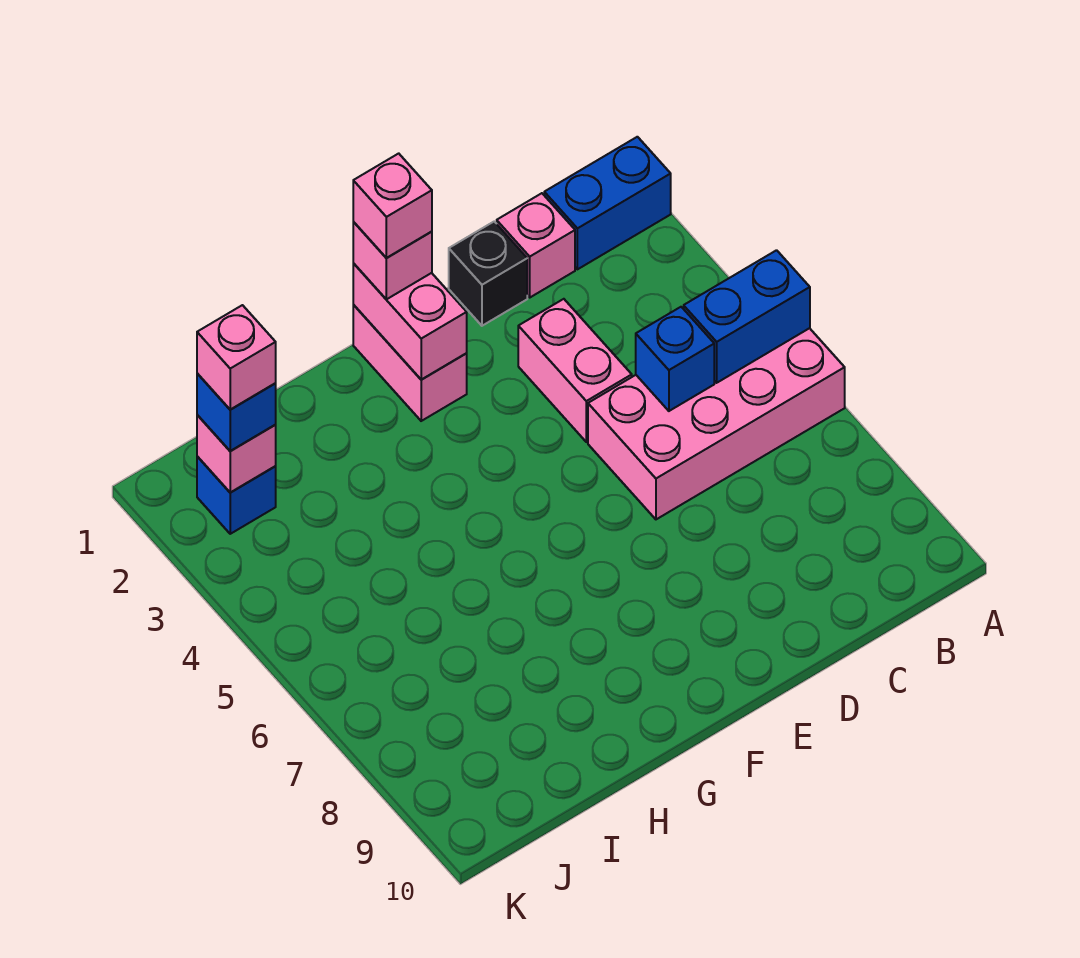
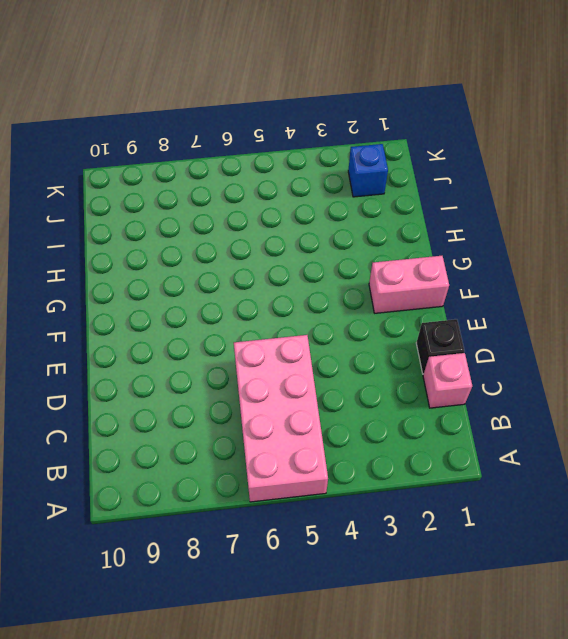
none -> blue brick A1:B1 level 1
none -> pink brick D3:D4 level 1
none -> blue brick A5:B5 level 2

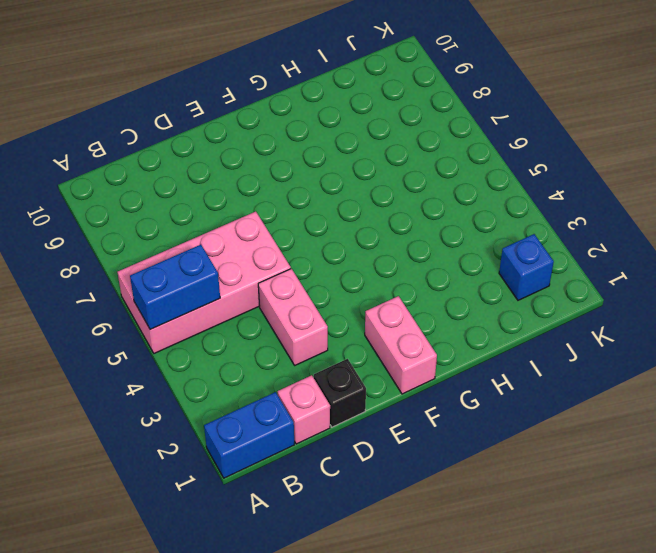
none -> blue brick C5 level 2
none -> pink brick F1:F2 level 2
none -> pink brick J2 level 2

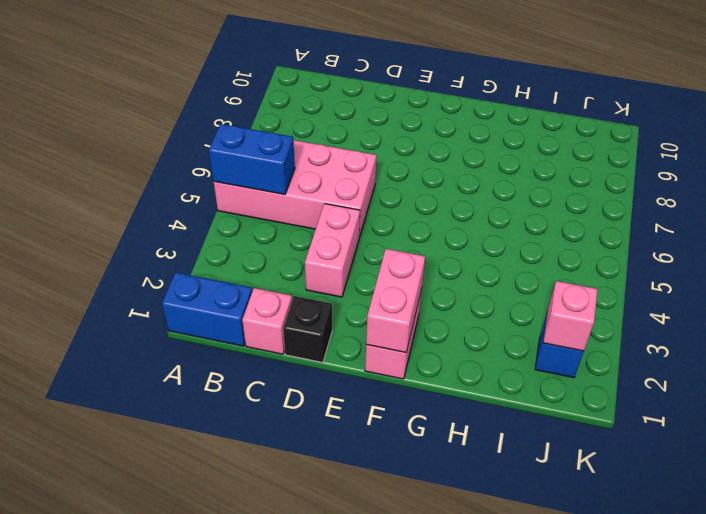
none -> blue brick C5 level 2
none -> pink brick F1 level 3
none -> blue brick J2 level 3

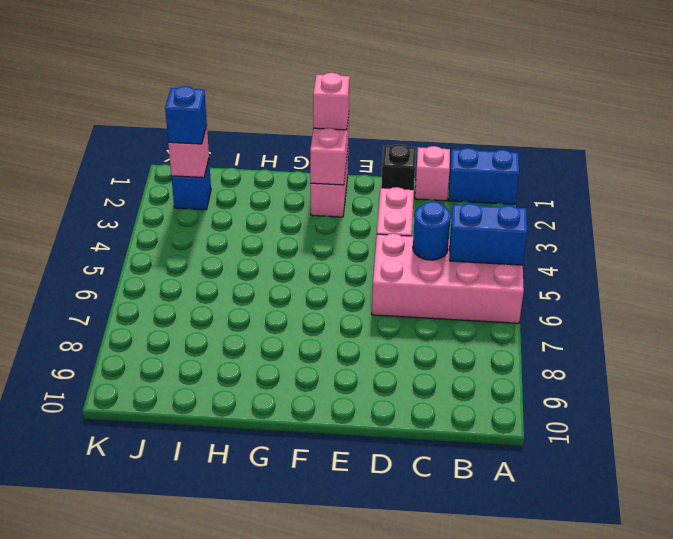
blue round brick C5 level 2 -> blue brick C5 level 2
none -> pink brick F1 level 4
none -> pink brick J2 level 4

